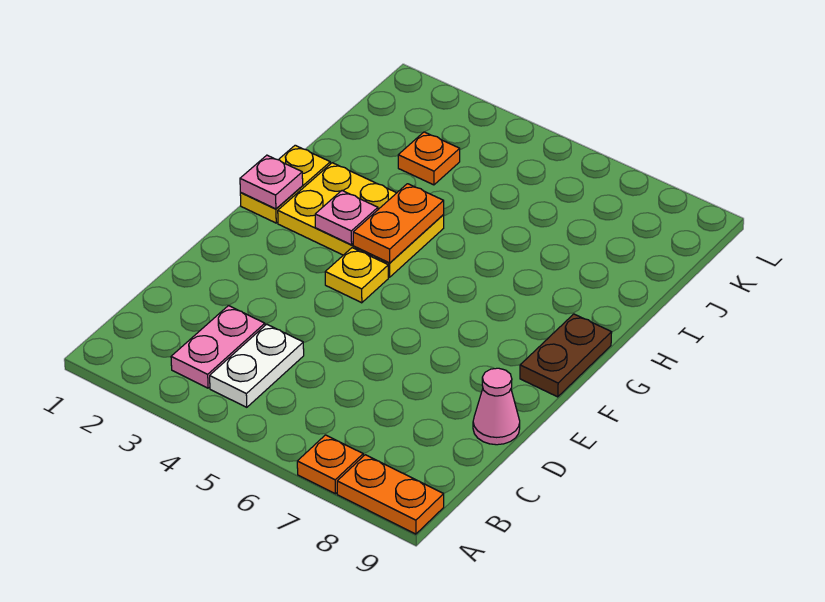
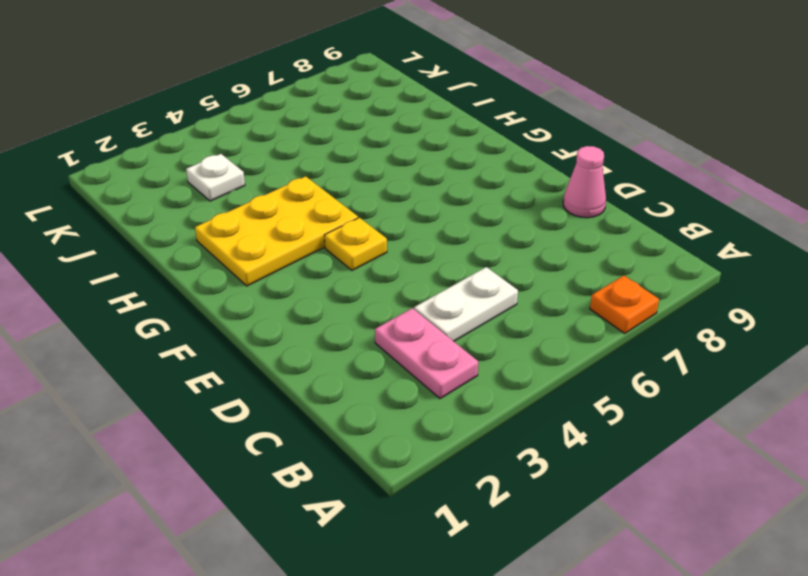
white plate C4:C5 level 1 -> white plate B4:C4 level 1
white plate J3 level 1 -> orange plate J3 level 1
none -> orange plate A8:A9 level 1
none -> brown plate F9:G9 level 1
none -> yellow plate G1:H1 level 1

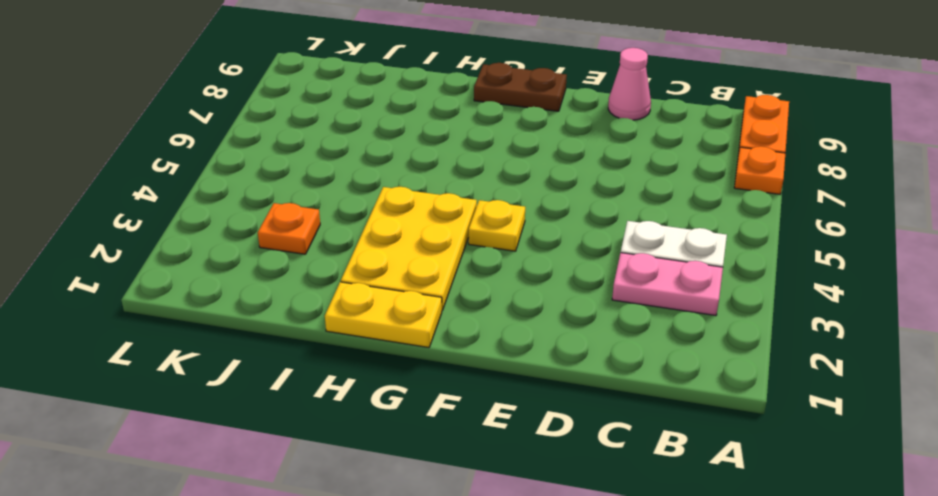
none -> pink plate G1 level 2
none -> pink plate G3 level 2
none -> orange plate G4:H4 level 2

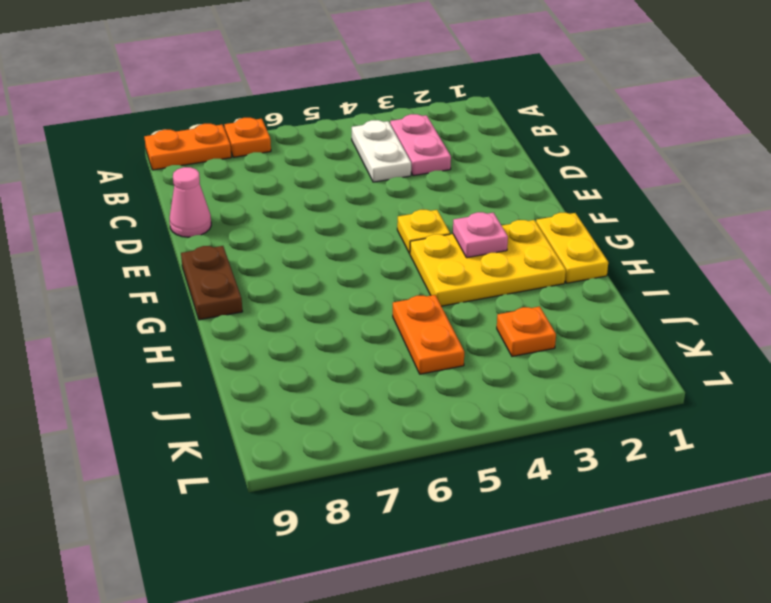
orange plate I5:J5 level 1 -> orange plate G4:H4 level 2
none -> pink plate G1 level 2

